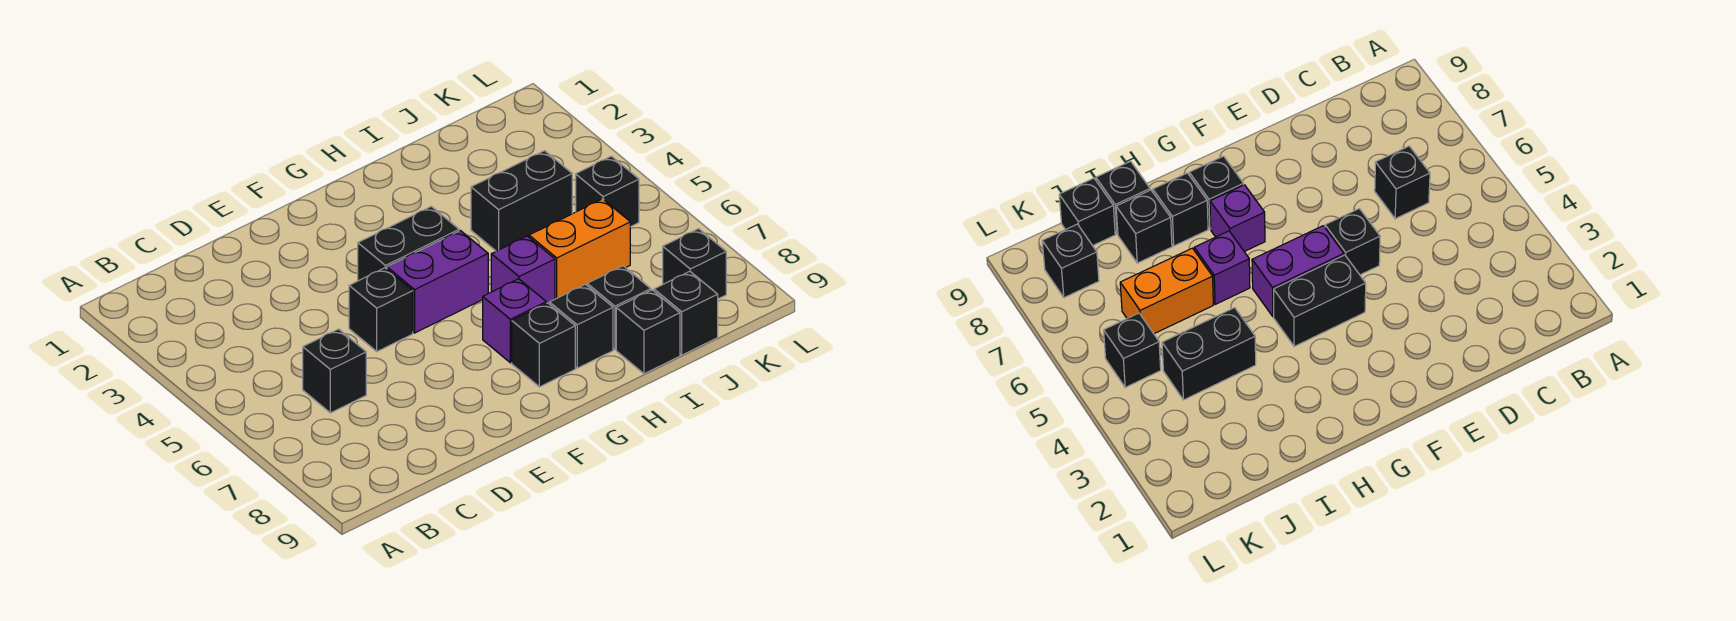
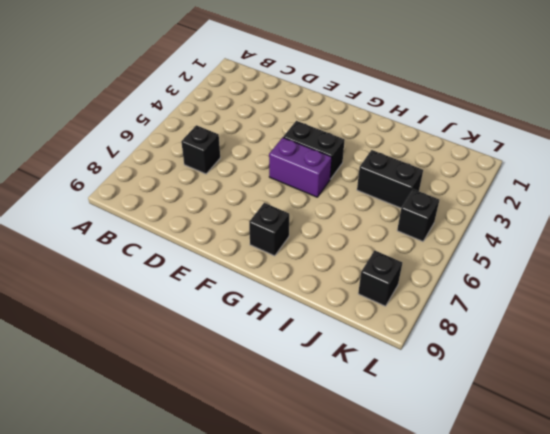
none -> black brick E5 level 1
none -> purple brick G7 level 1
none -> purple brick H6 level 1

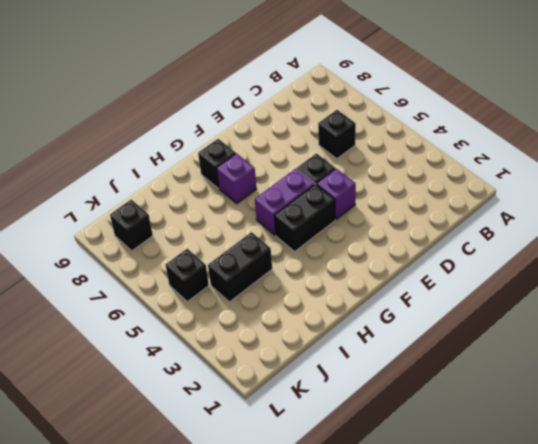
purple brick E4 level 1 -> purple brick H6 level 1
none -> black brick H8 level 1
none -> orange brick I6:J6 level 1
none -> black brick I8 level 1

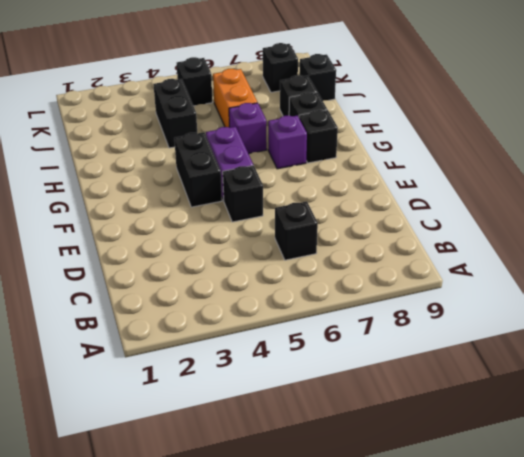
none -> black brick I9 level 1

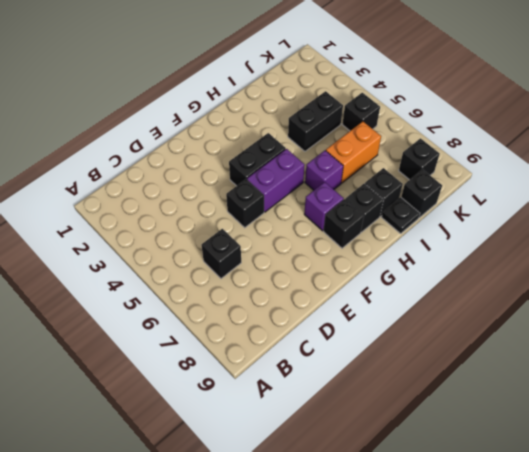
black plate I9 level 1 -> black brick I9 level 1

